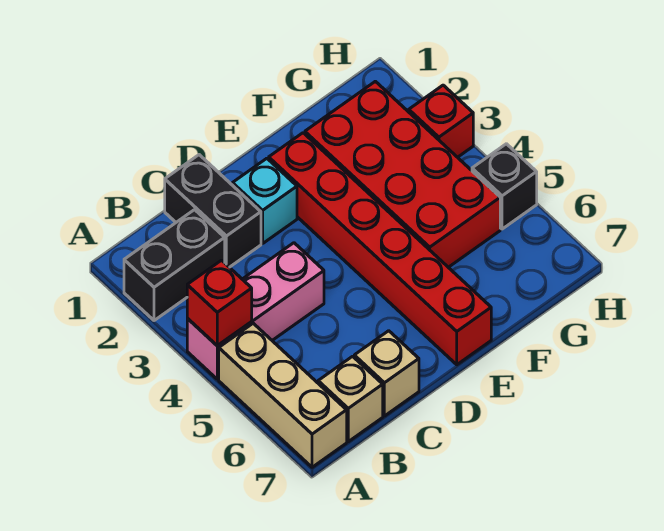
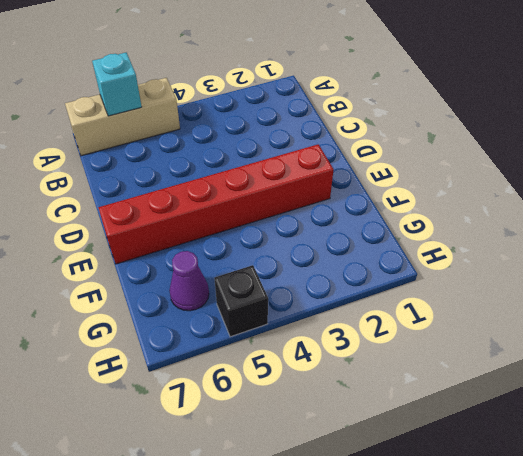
cyan brick A6 level 2 -> cyan brick D2 level 1
purple cone G6 level 1 -> none
none -> black brick A2:B2 level 1
none -> pink brick A4:C4 level 1
none -> tan brick B7 level 1

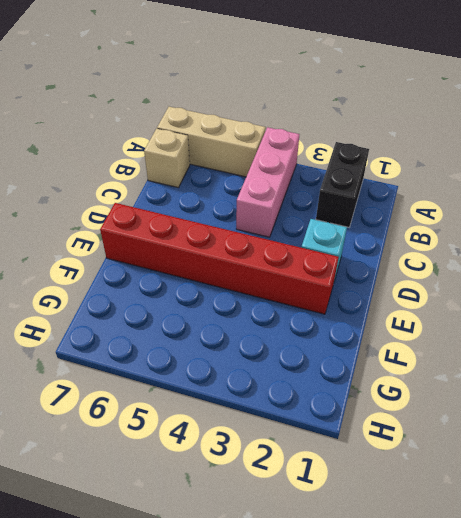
none -> black brick C1:C2 level 1
none -> tan brick C7 level 1
none -> red brick F2:G5 level 1

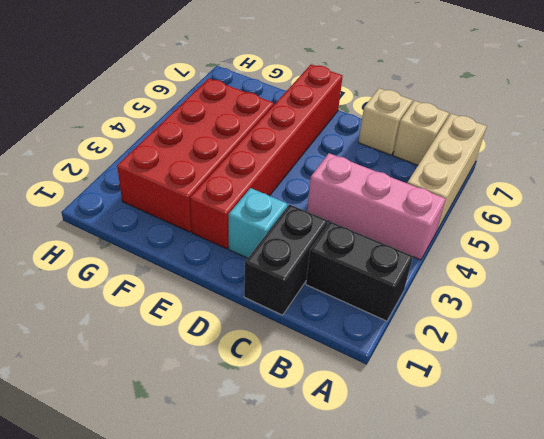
none -> red brick H3 level 1
none -> black brick H5 level 1
none -> red brick A4 level 2

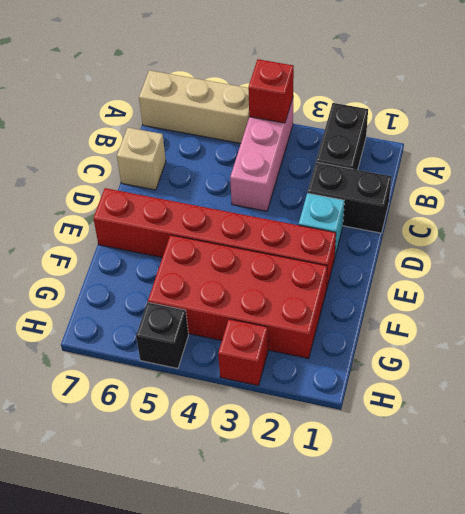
none -> tan brick B7 level 1

